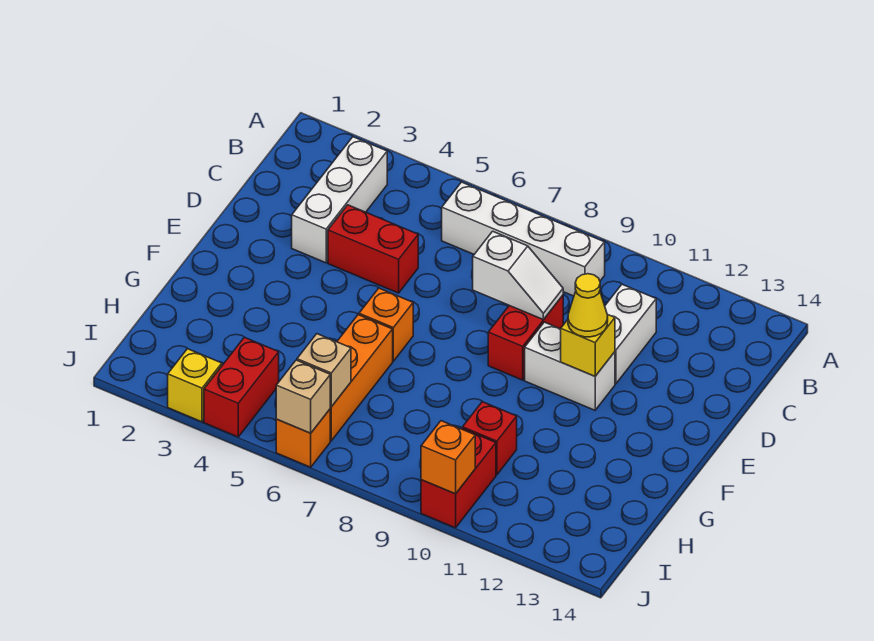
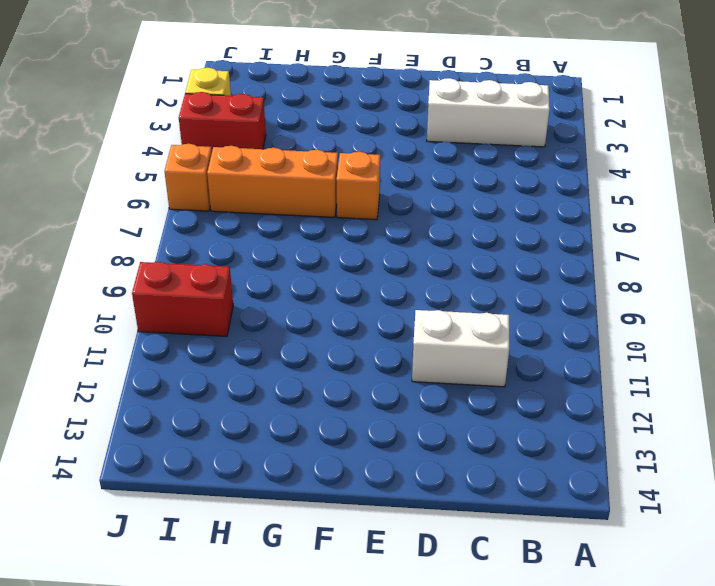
none -> white brick B6:B9 level 1
none -> red brick D4:D5 level 1
none -> red brick D9:E9 level 1

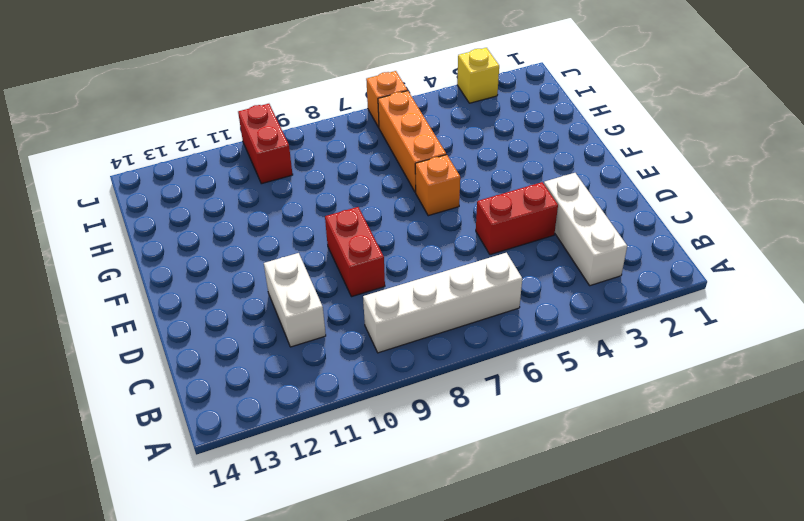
none -> white brick E10:E11 level 1
none -> red brick H10 level 1
none -> red brick I4:J4 level 1

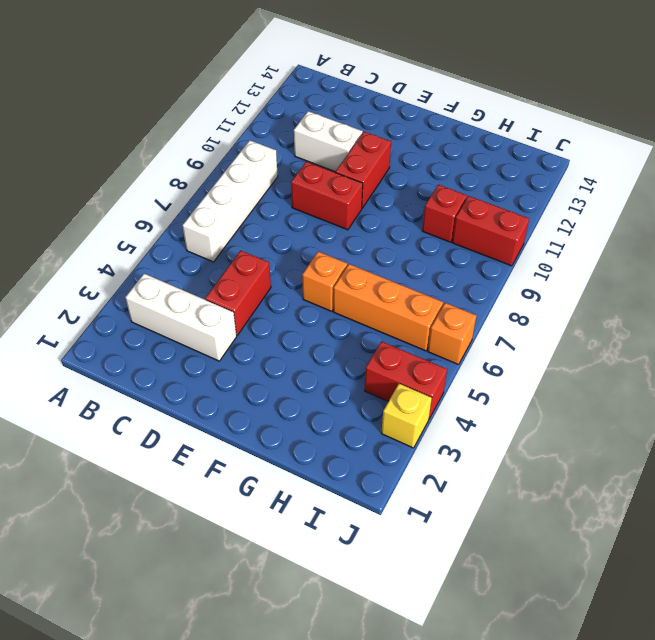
red brick E10:E11 level 1 -> white brick E10:E11 level 1
none -> white slope D8:D9 level 2 top 8
none -> yellow brick E11 level 2
none -> tan brick I6 level 2

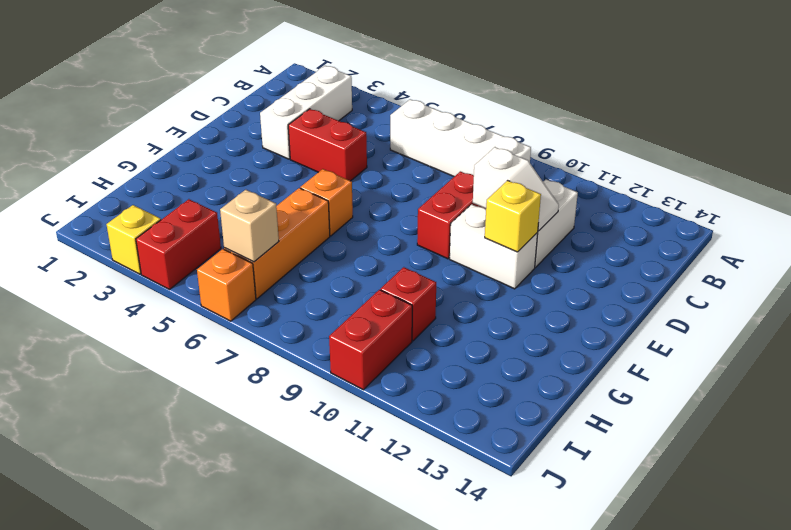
white slope D10:D11 level 2 top 10 -> white slope D8:D9 level 2 top 8
none -> tan brick J6 level 2
none -> orange brick J10 level 2
none -> yellow cone E11 level 3

